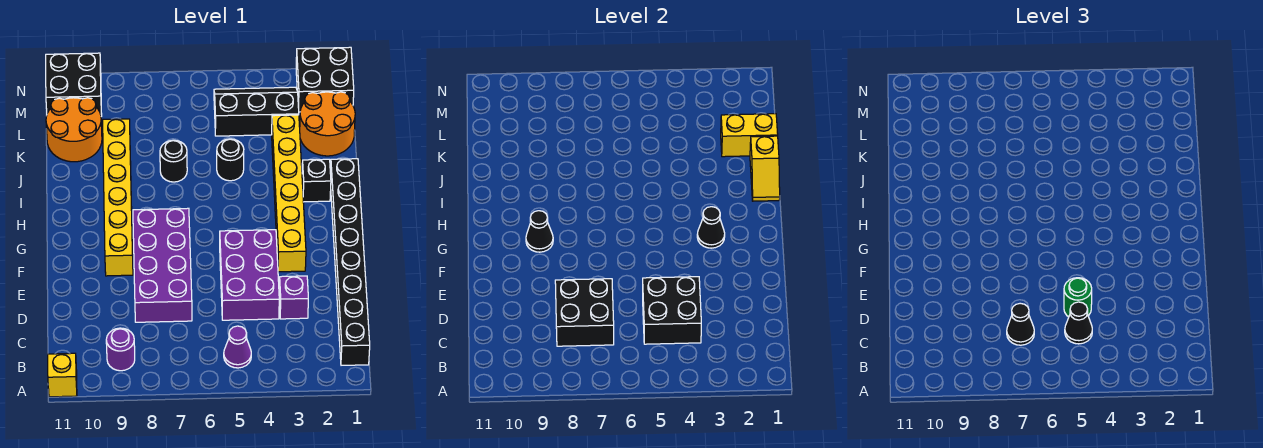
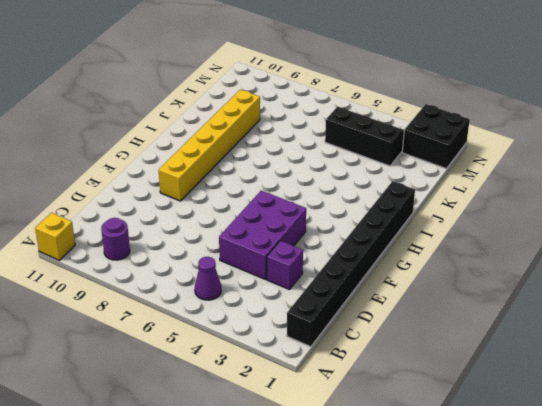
none -> purple brick D7:G8 level 1
none -> yellow brick F3:K3 level 1
none -> black brick I2 level 1

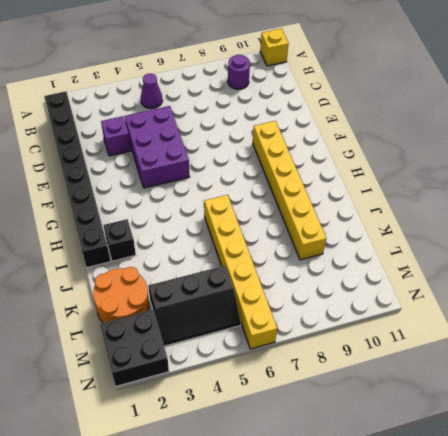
yellow brick I6:N6 level 1 -> yellow brick F3:K3 level 1
none -> purple brick D7:G8 level 1
none -> black round brick J5 level 1
none -> black round brick J7 level 1

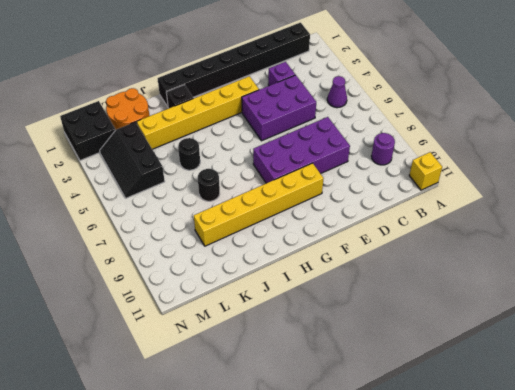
none -> orange round brick K10:L11 level 1
none -> black brick M10:N11 level 1
none -> black brick C4:D5 level 2

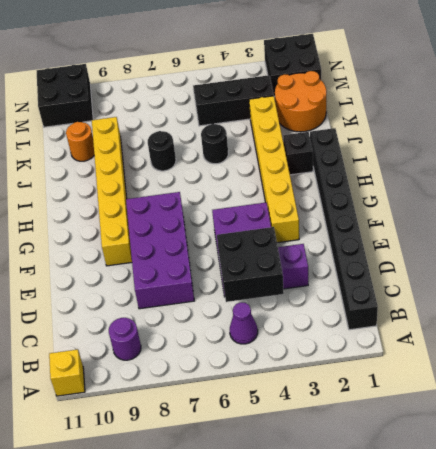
orange round brick K10 level 1 -> orange round brick K10:L11 level 1
none -> black brick C7:D8 level 2
none -> black cone G3 level 2
none -> black cone G9 level 2

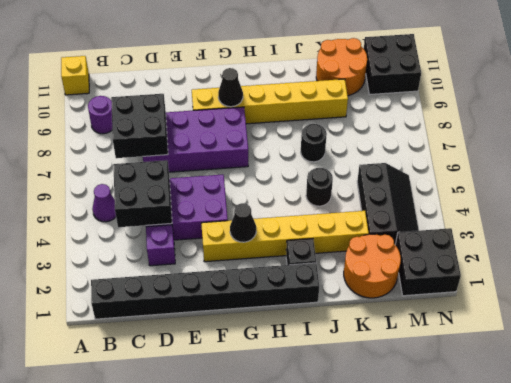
none -> yellow slope I1:J1 level 2 top J
none -> yellow brick K1:K2 level 2
none -> black cone C5 level 3

